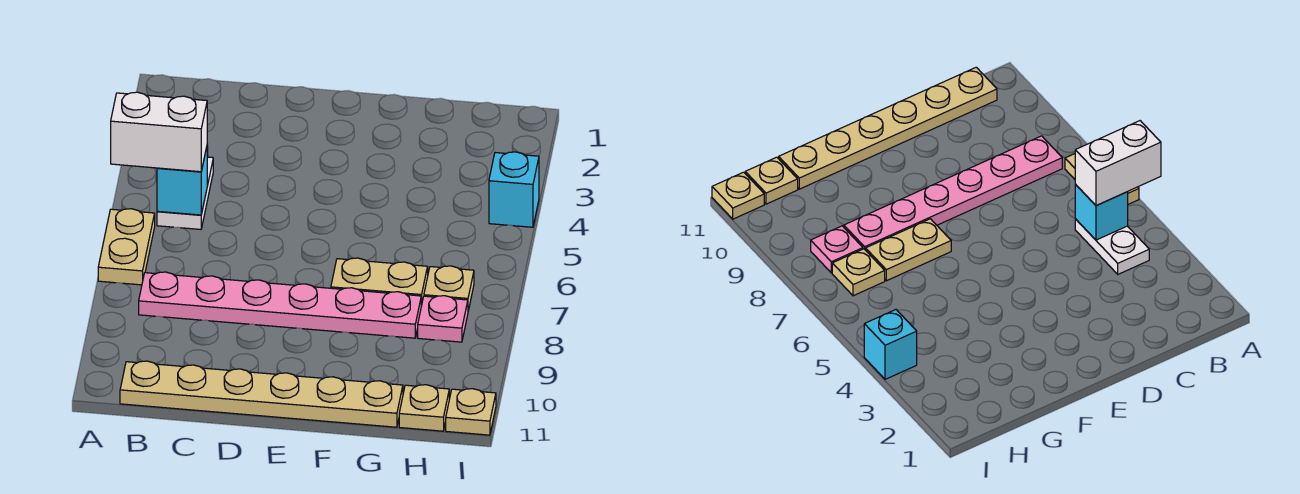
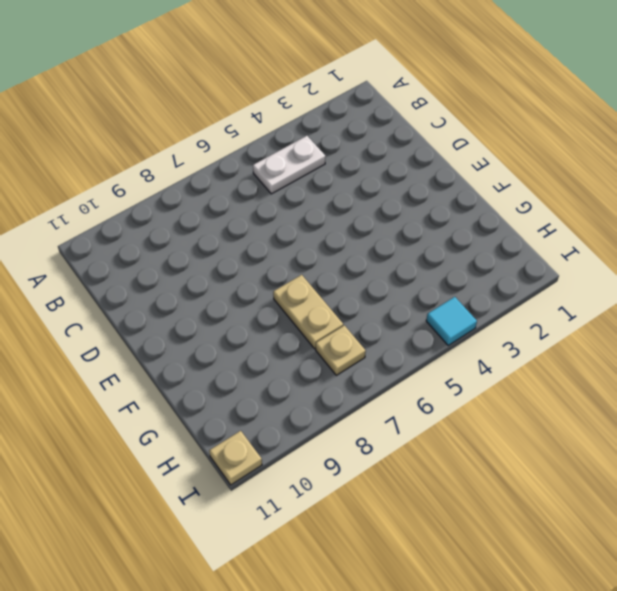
cyan tile I4 level 1 -> cyan brick I4 level 1
none -> tan plate A6:A7 level 1
none -> pink plate B8:G8 level 1
none -> tan plate B11:G11 level 1

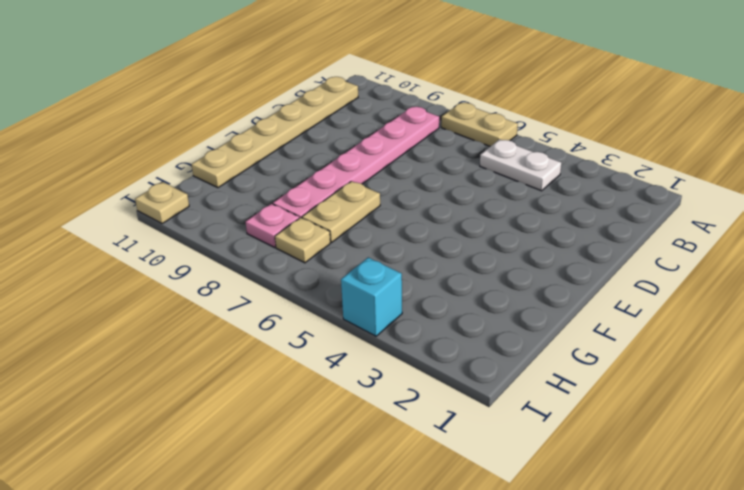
none -> tan plate H11 level 1
none -> cyan brick B5 level 2
none -> white brick A5:B5 level 3

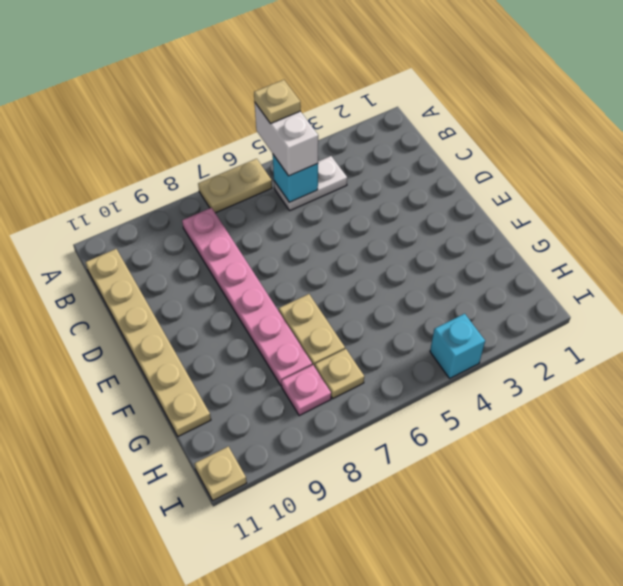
tan plate A5 level 4 -> tan plate H11 level 1

